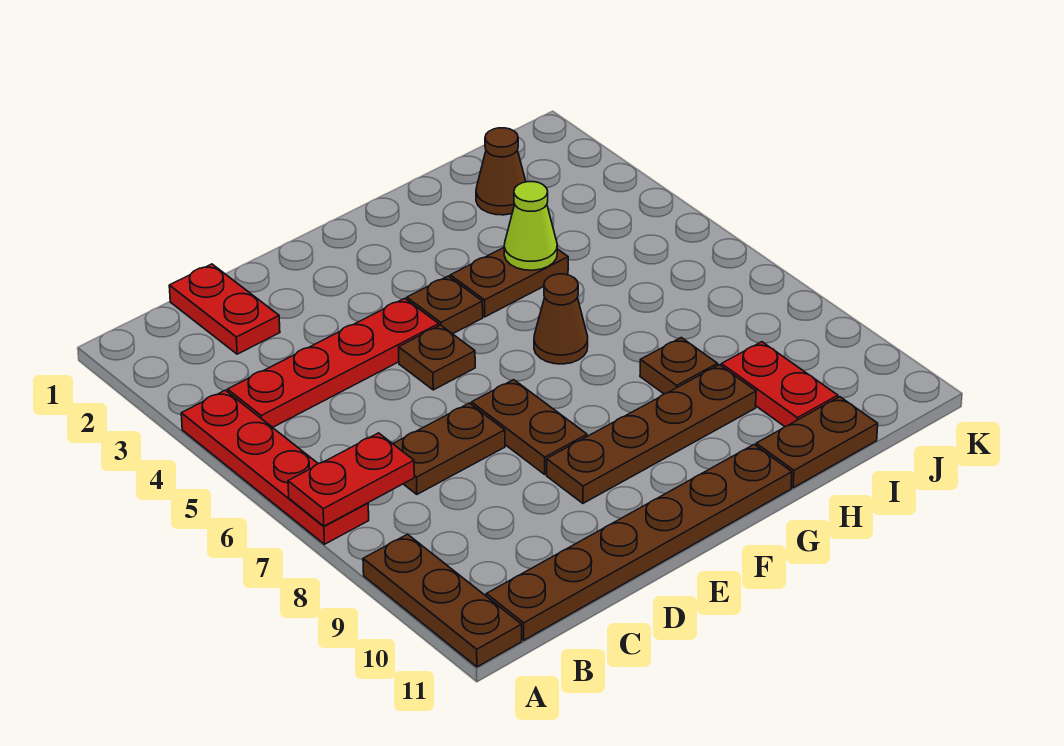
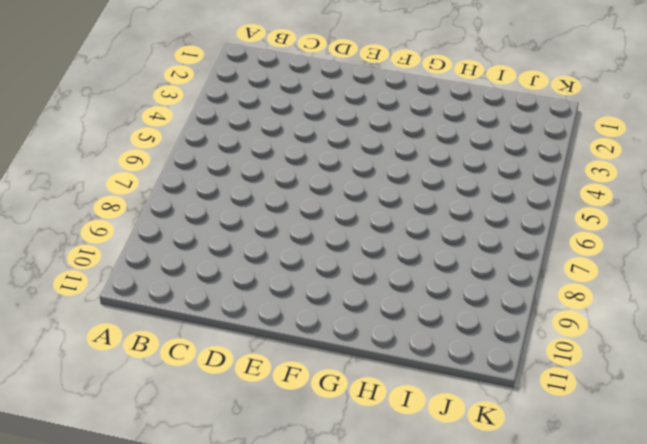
none -> red plate A4:A7 level 1
none -> brown plate A9:A11 level 1
none -> red plate B4:E4 level 1

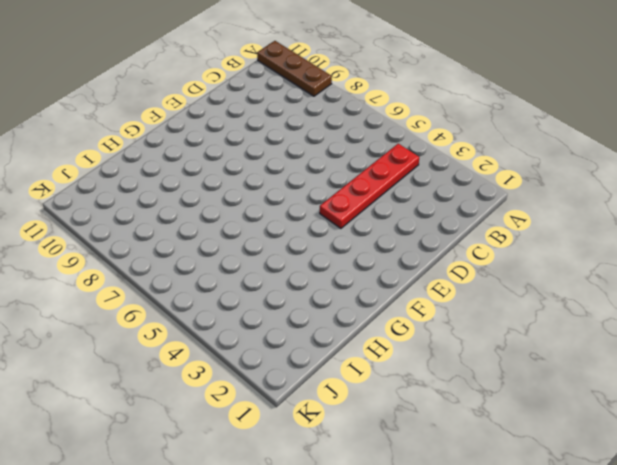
none -> red plate A4:A7 level 1
none -> brown plate B11:G11 level 1
none -> red plate C1:C2 level 1

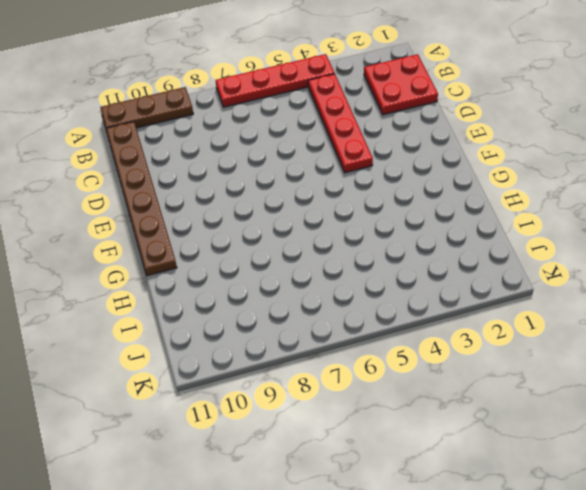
red plate B1:C2 level 1 -> red plate C1:C2 level 1
none -> brown plate C7:D7 level 1
none -> brown plate E5 level 1
none -> brown plate E7:E8 level 1

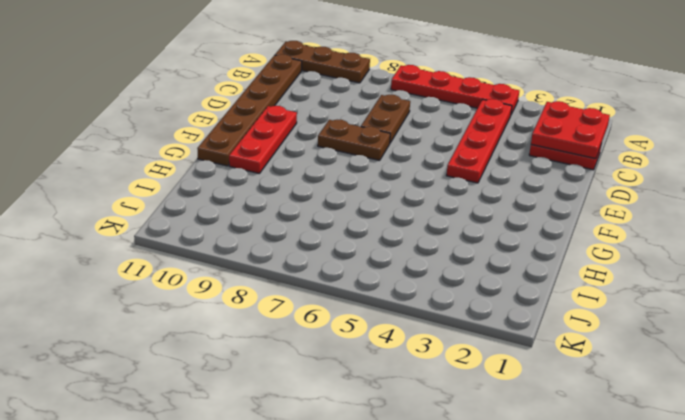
red plate B1:C2 level 2 -> none
red plate E10:G10 level 1 -> none
none -> brown plate E5 level 1
none -> brown plate E9:H9 level 1
none -> brown plate F4 level 1

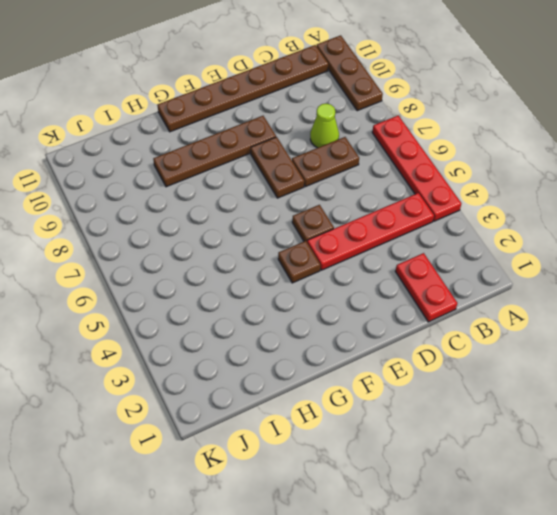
lime cone C8 level 1 -> lime cone H4 level 2
none -> brown plate G4:H4 level 1
none -> brown cone G6 level 1
none -> brown plate H8 level 1

